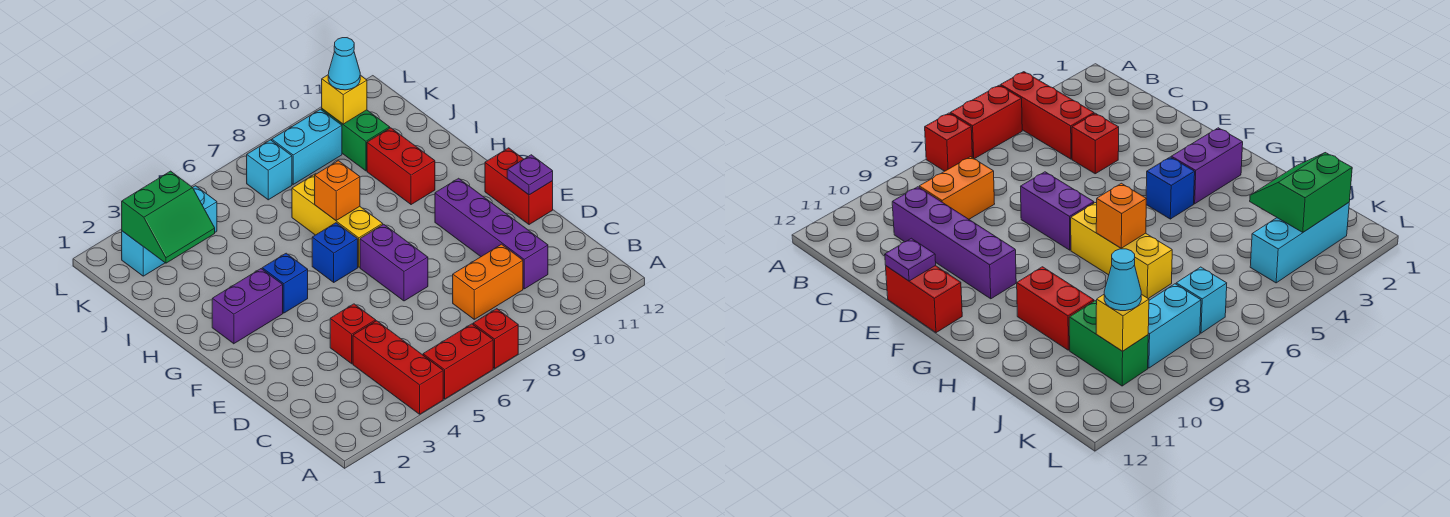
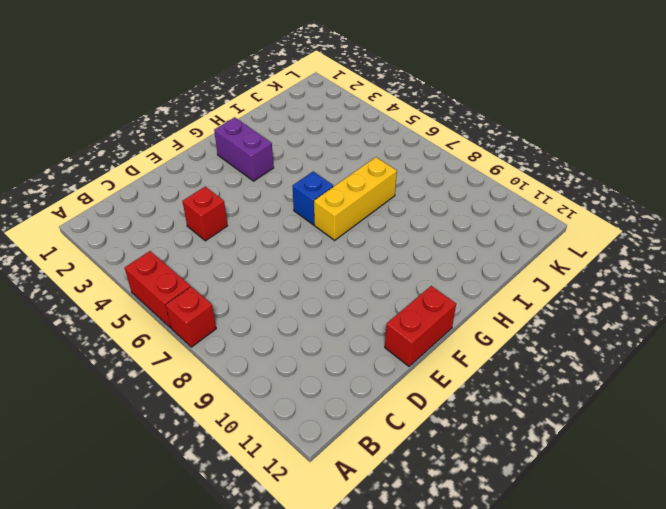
none -> red brick A4:C4 level 1
none -> orange brick C8:C9 level 1
none -> purple brick C10:F10 level 1

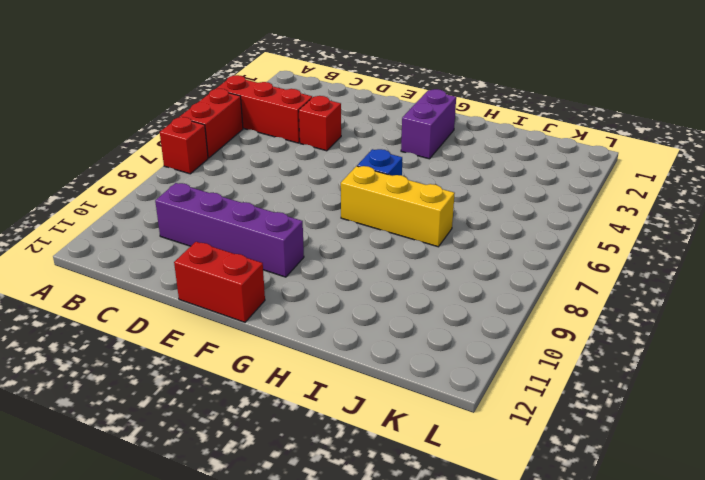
none -> orange brick C8:C9 level 1
none -> purple brick E7:F7 level 1
none -> blue brick G4 level 1

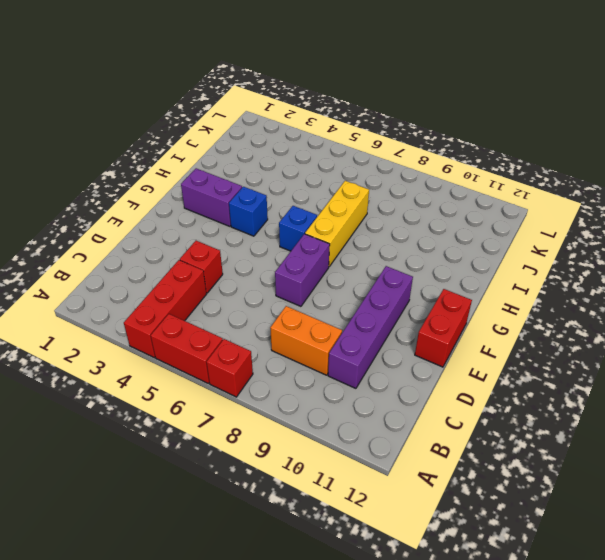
none -> red brick H10:I10 level 1
none -> green brick J10:K10 level 1
none -> cyan brick K2:K4 level 1

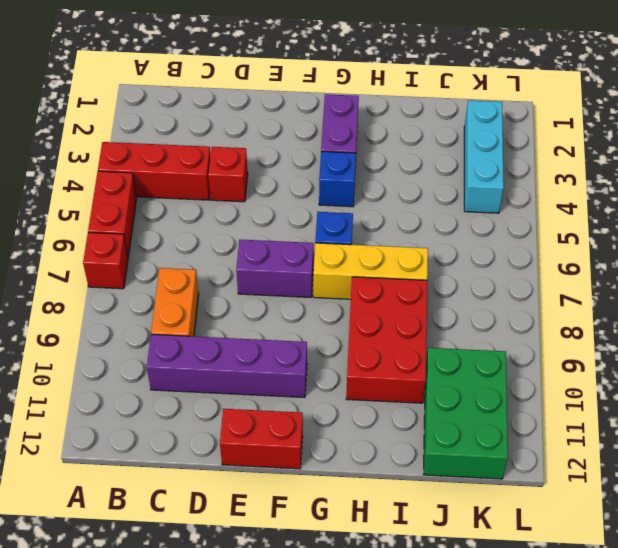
red brick H8:I10 level 1 -> red brick H10:I10 level 1
green brick J10:K12 level 1 -> green brick J10:K10 level 1
none -> cyan brick K7 level 1
none -> cyan brick K8:K9 level 1
none -> purple plate E12 level 2

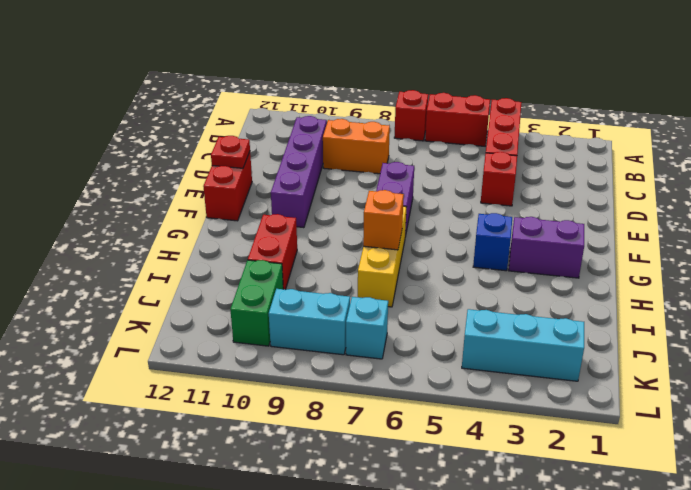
red plate E12 level 2 -> purple plate E12 level 2
none -> blue brick G6 level 1
none -> green slope J2:K3 level 2 top K
none -> yellow brick K10 level 2

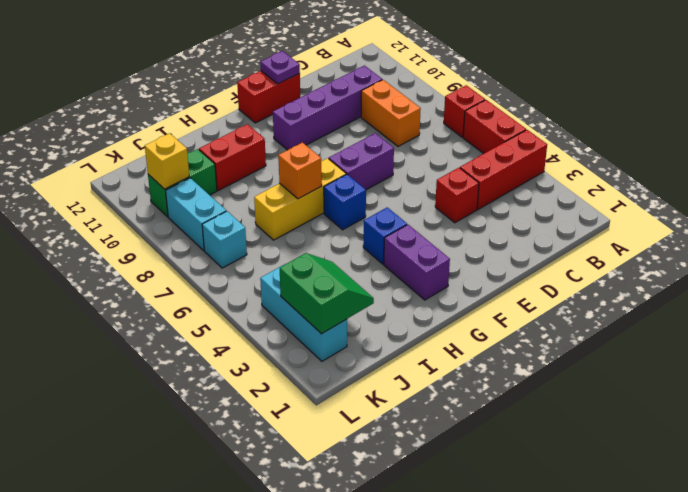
none -> cyan cone K10 level 3

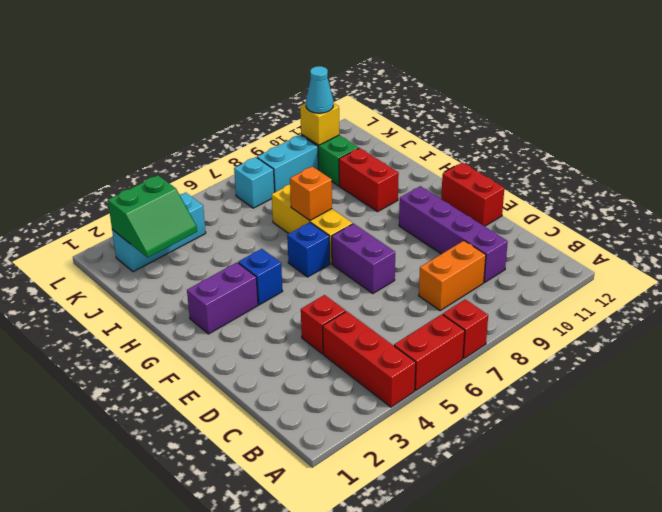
none -> purple plate E12 level 2

